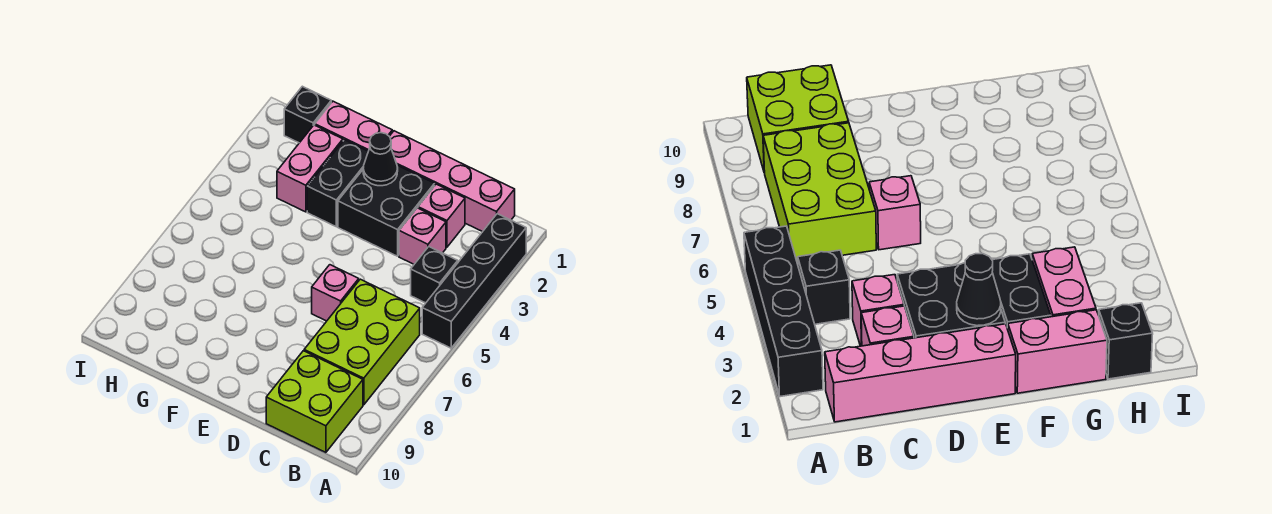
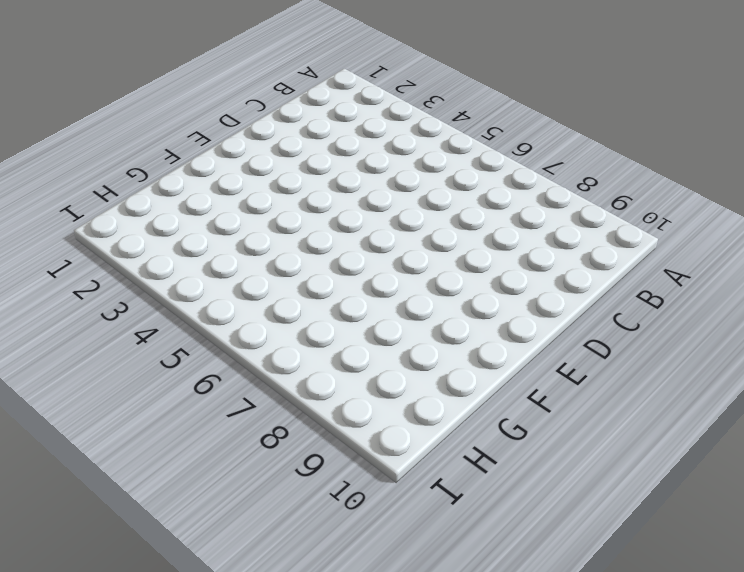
none -> black brick A2:A5 level 1
none -> pink brick B1:E1 level 1
none -> black brick B4 level 1

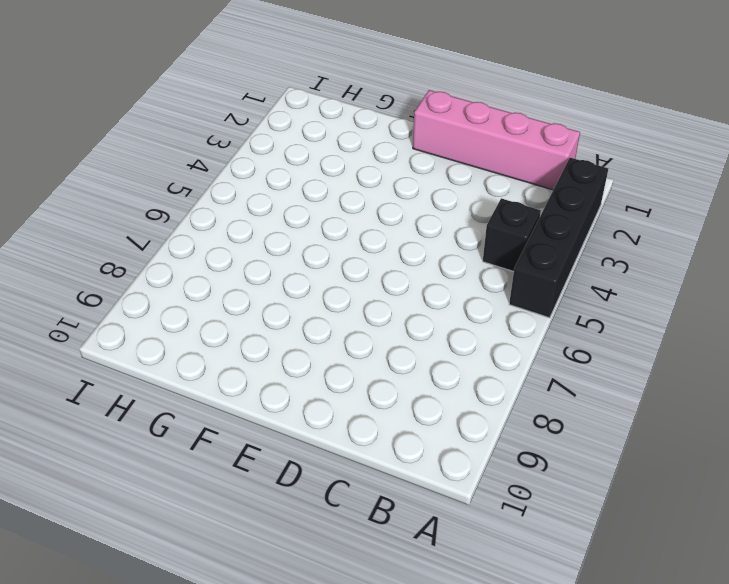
none -> lime brick B6:C8 level 1
none -> lime brick B9:C10 level 1
none -> pink brick C2 level 1

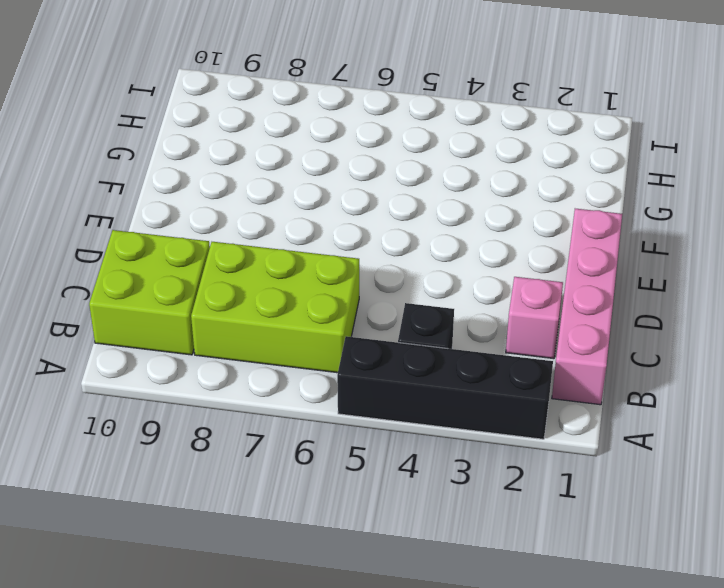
none -> pink brick C3 level 1
none -> black brick D2:E3 level 1
none -> pink brick D6 level 1

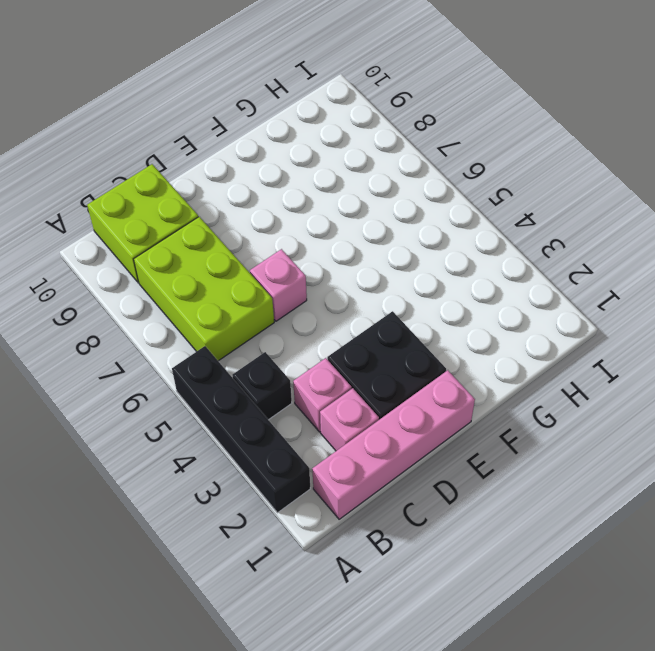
none -> pink brick F1:G1 level 1
none -> black brick F2:F3 level 1
none -> pink brick G2:G3 level 1

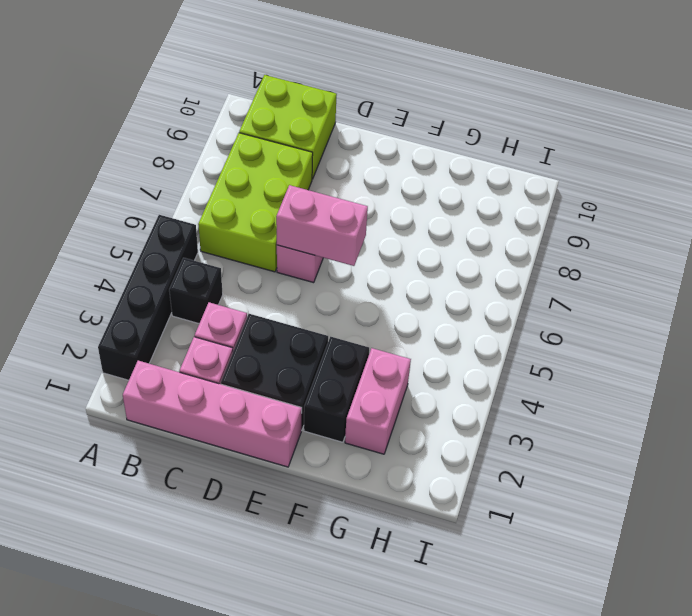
pink brick D6:E6 level 2 -> pink brick F1:G1 level 1
none -> black brick H1 level 1
none -> black cone E2 level 2

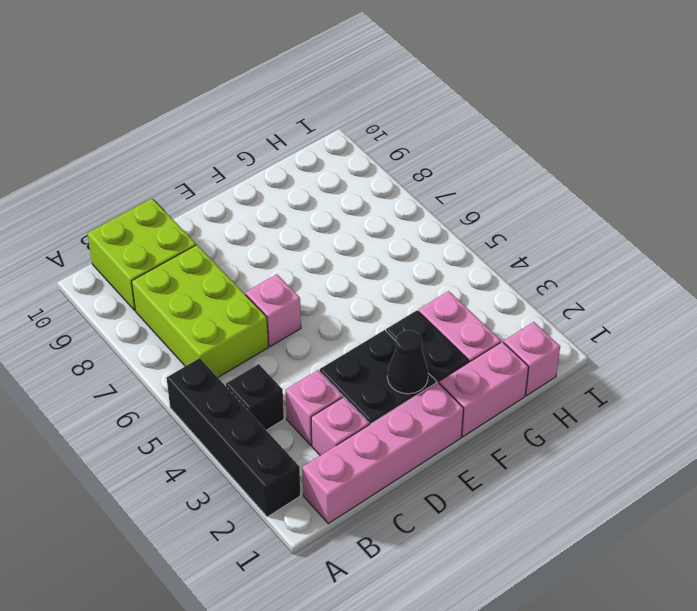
pink brick H1 level 1 -> black brick H1 level 1

